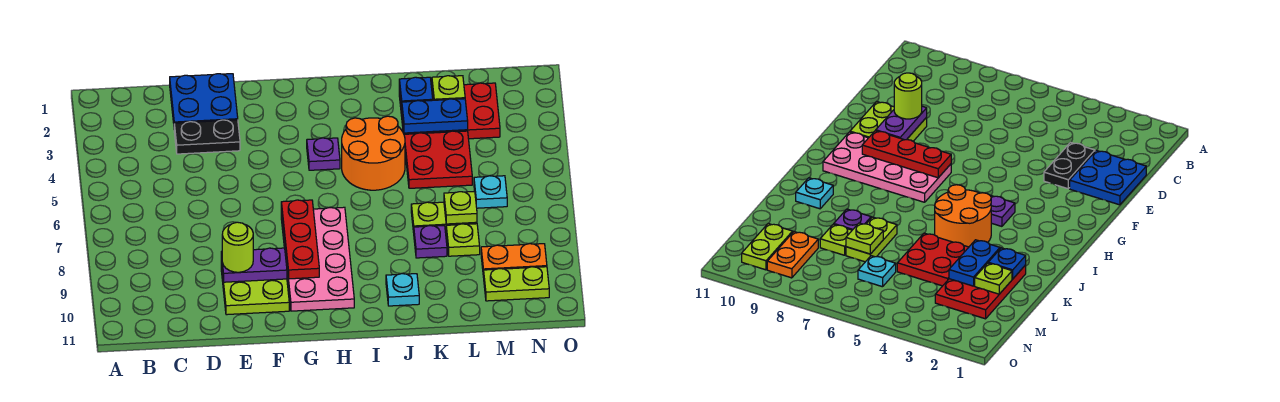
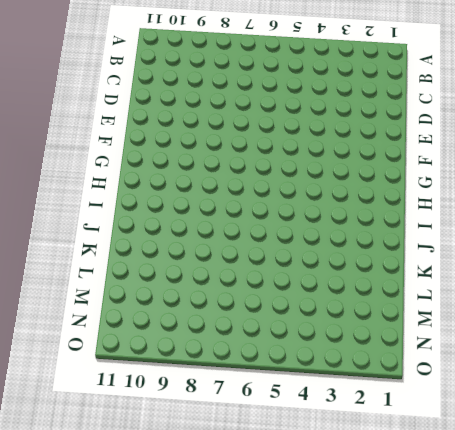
none -> blue plate D1:E2 level 1
none -> black plate D3:E3 level 1
none -> lime plate E9:F10 level 1

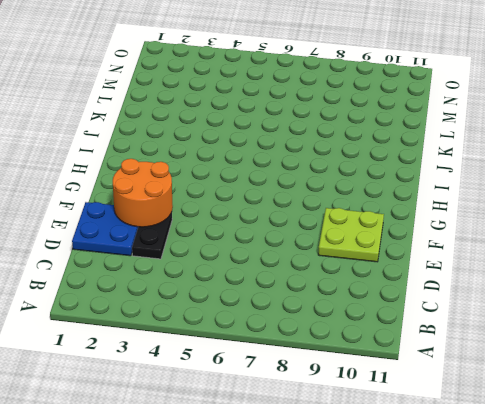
orange round brick E2:F3 level 2 -> orange round brick I4:J5 level 1
none -> pink plate G7:H10 level 1
none -> purple plate H4 level 1
none -> cyan plate J10 level 1

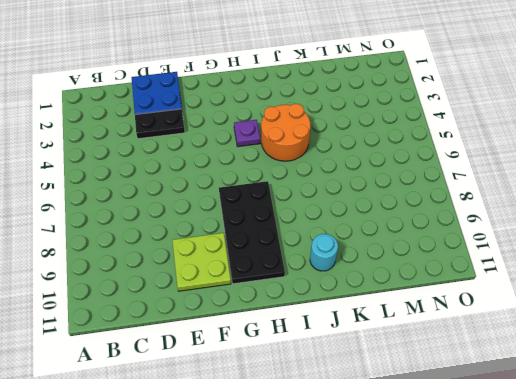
black plate G7:H10 level 1 -> pink plate G7:H10 level 1
cyan round brick J10 level 1 -> cyan plate J10 level 1
none -> red plate K2:M3 level 1
none -> red plate K4:L5 level 1
none -> lime plate K7:L7 level 1

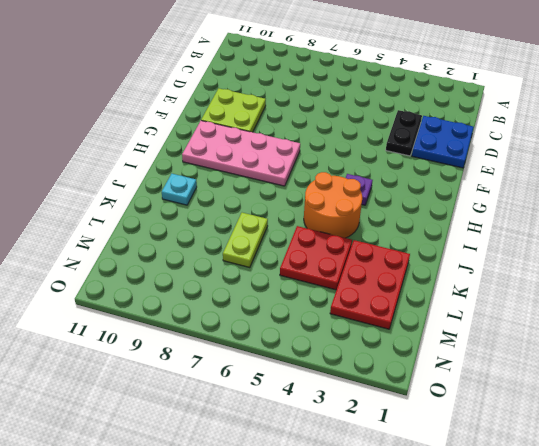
none -> purple plate K8 level 1
none -> lime plate L8 level 1
none -> cyan plate M6 level 1

